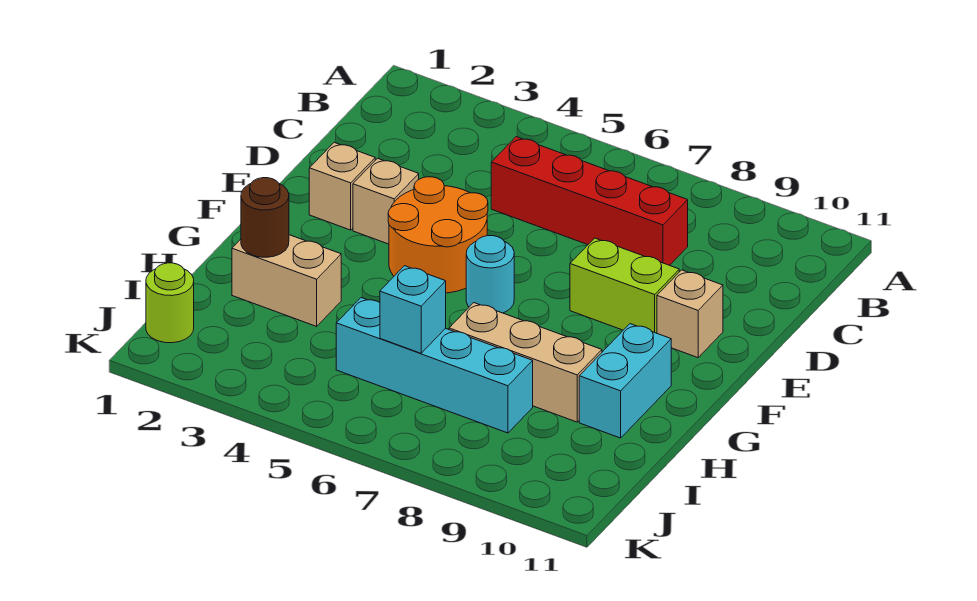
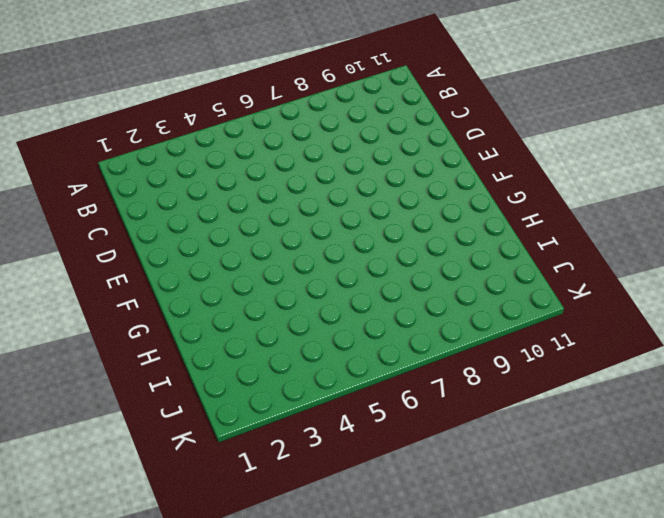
none -> red brick C5:C8 level 1
none -> tan brick E2 level 1
none -> tan brick E3 level 1

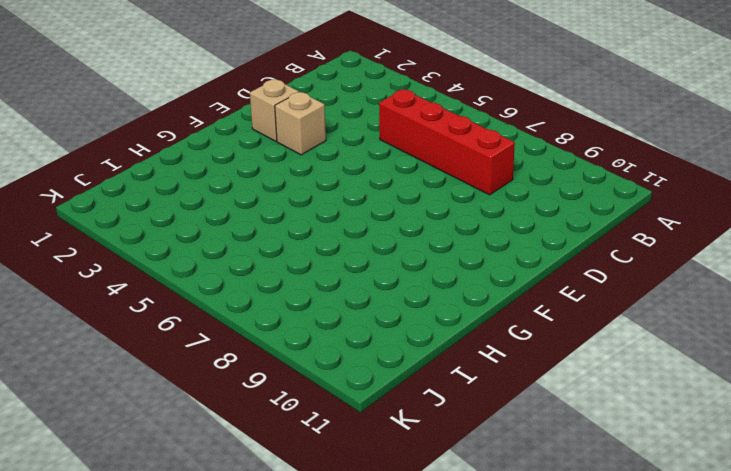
none -> orange round brick E4:F5 level 1
none -> lime brick E8:E9 level 1
none -> tan brick E10 level 1

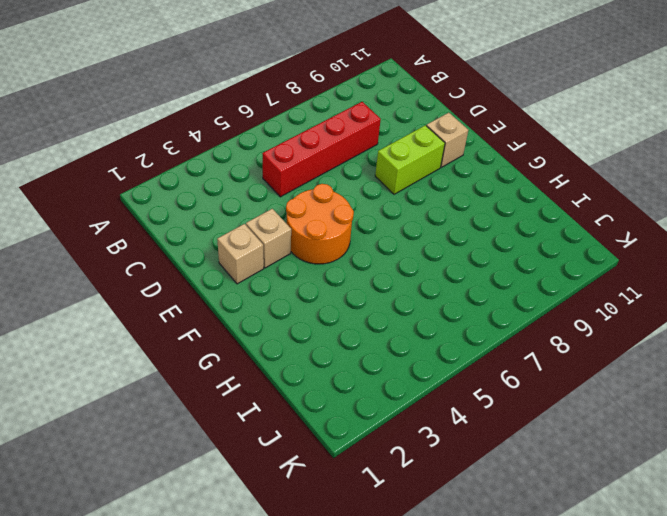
none -> cyan round brick F6 level 1
none -> cyan brick G10:H10 level 1
none -> tan brick H2:H3 level 1

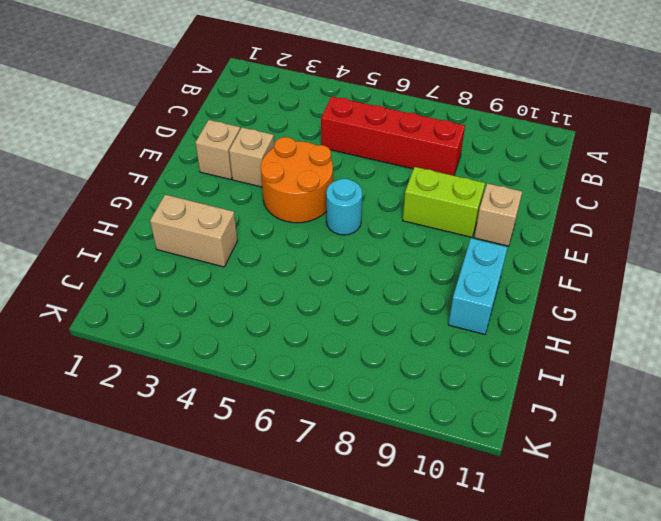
none -> tan brick H7:H9 level 1
none -> cyan brick I5:I8 level 1
none -> lime round brick J1 level 1

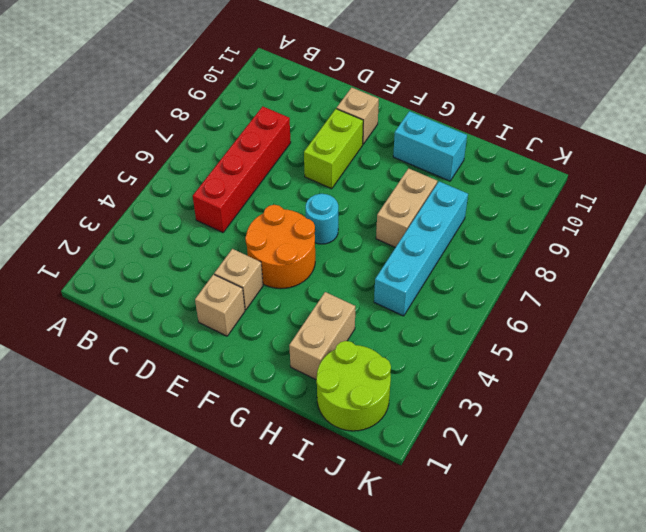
tan brick H7:H8 level 1 -> tan brick H7:H9 level 1
lime round brick I1:J2 level 1 -> lime round brick J1 level 1
none -> brown round brick H2 level 2
none -> cyan brick I6 level 2

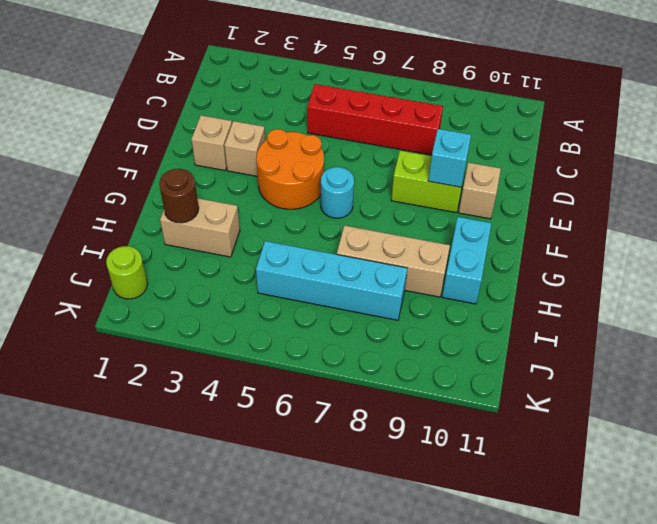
cyan brick E9 level 2 -> cyan brick I6 level 2

